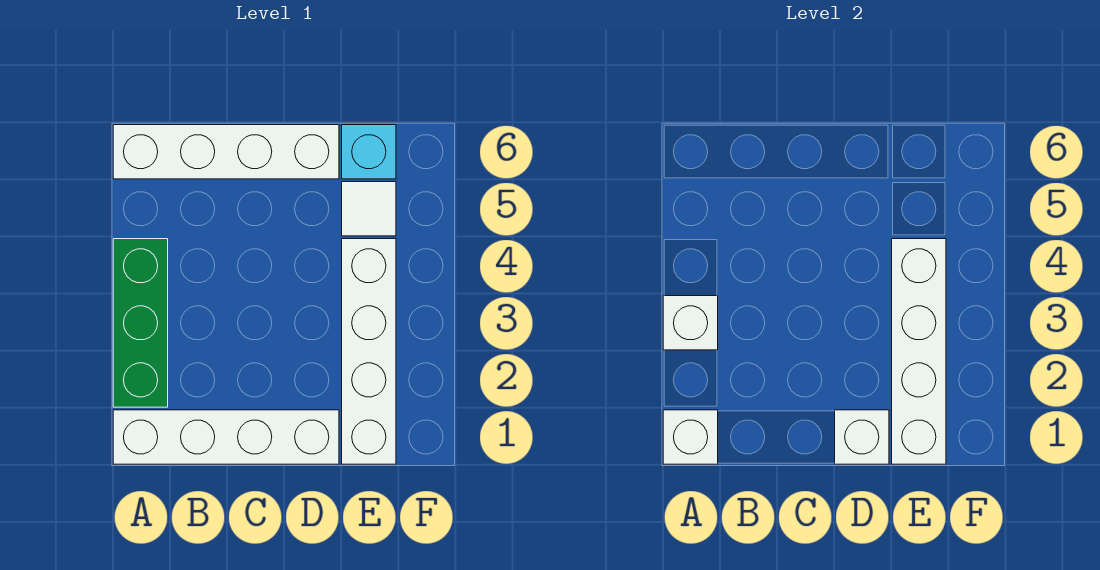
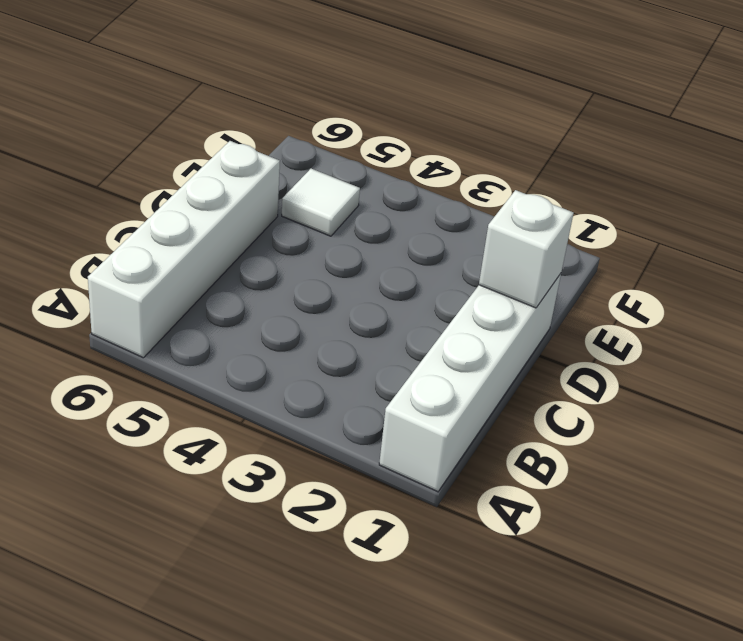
none -> green brick A2:A4 level 1
none -> white brick E1:E4 level 1

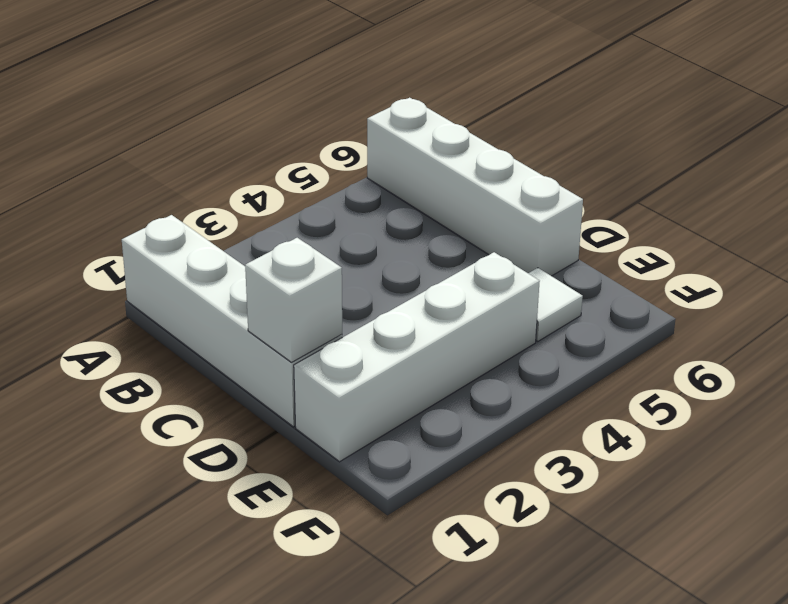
none -> green brick A2:A4 level 1
none -> cyan brick E6 level 1

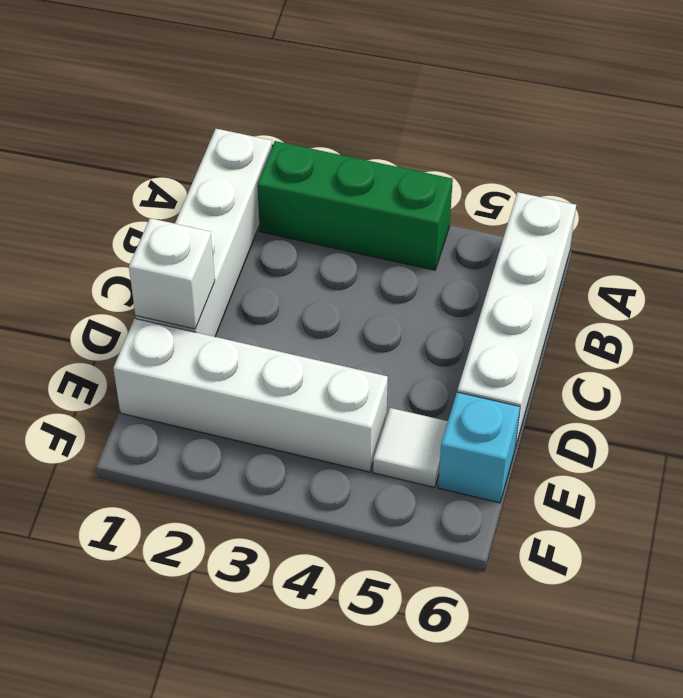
none -> white brick A1 level 2
none -> white brick A3 level 2

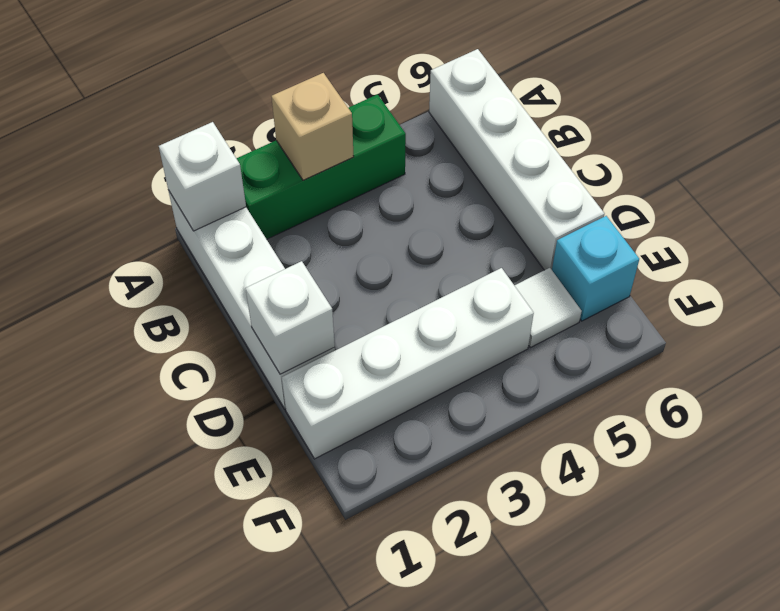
tan brick A3 level 2 -> white brick A3 level 2
none -> white brick E1:E4 level 2

